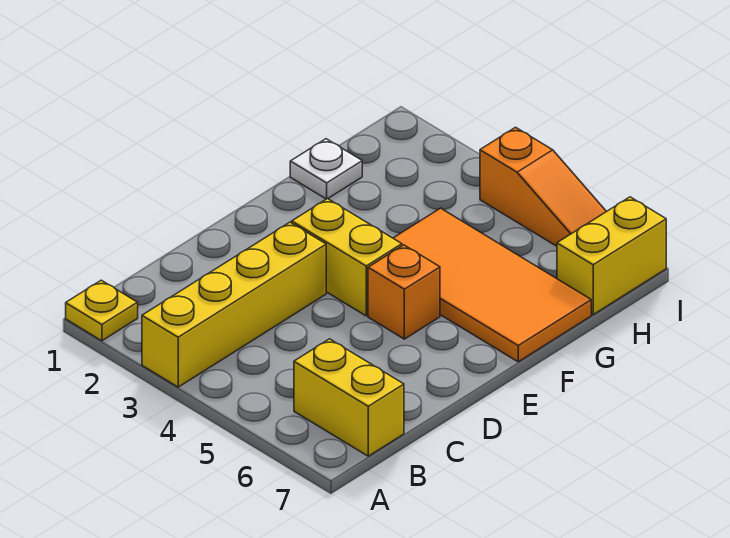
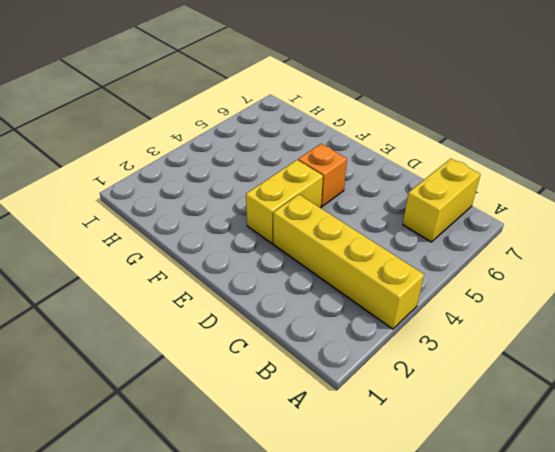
none -> yellow plate A1 level 1
none -> orange tile F4:G7 level 1

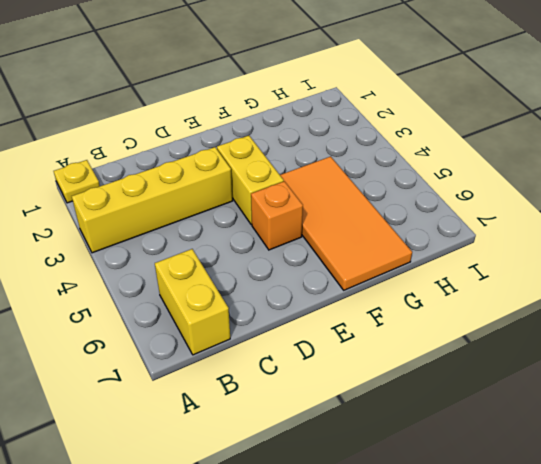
none -> white plate G1 level 1
none -> yellow brick H7:I7 level 1

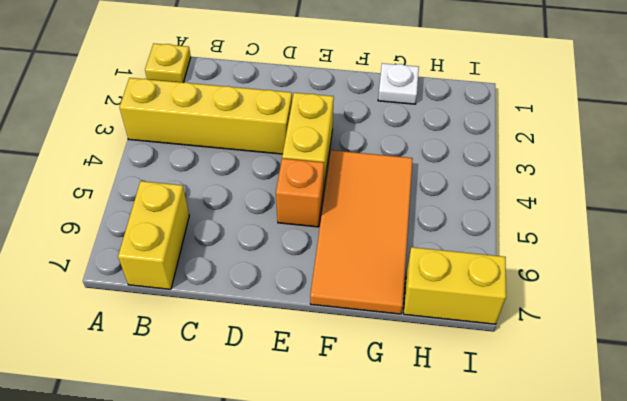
none -> orange slope I4:I6 level 1 top 4

